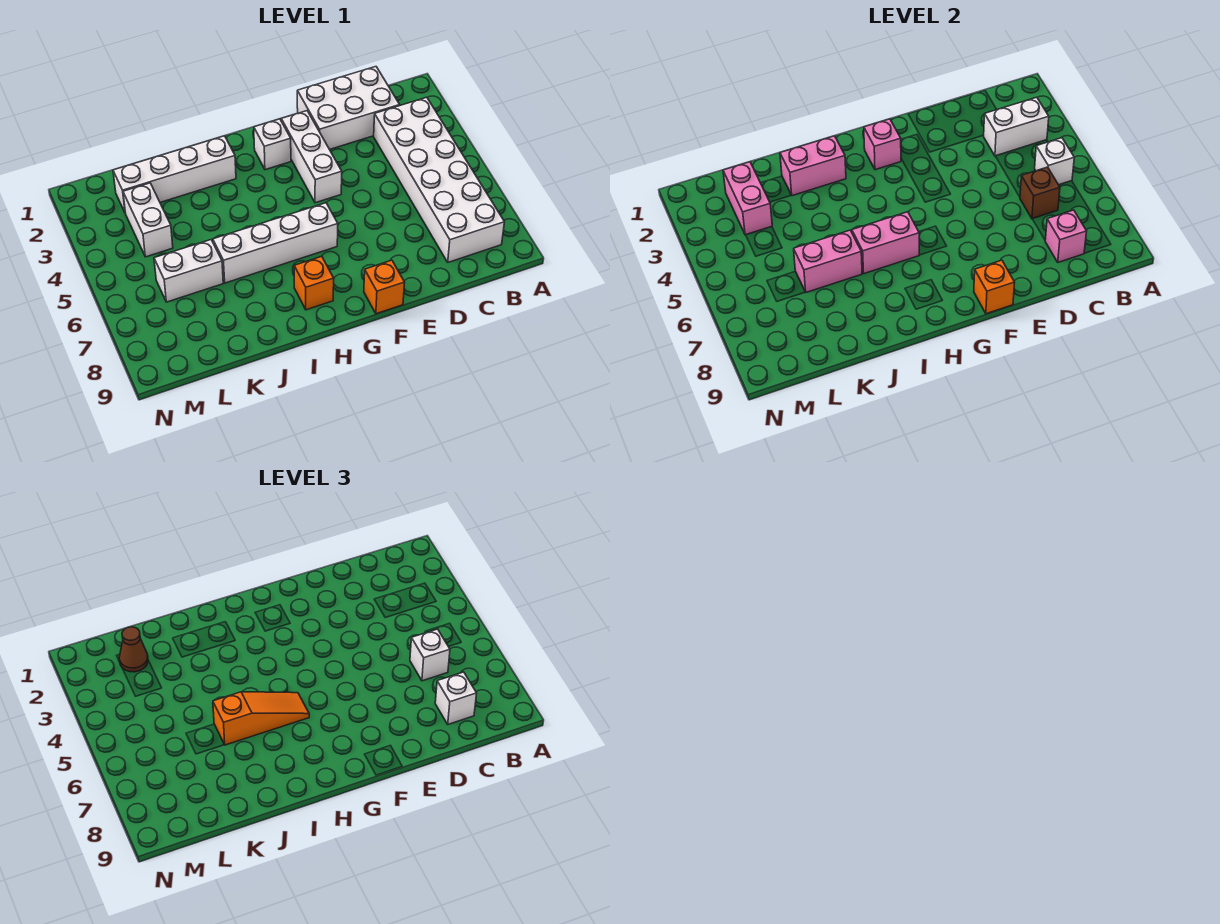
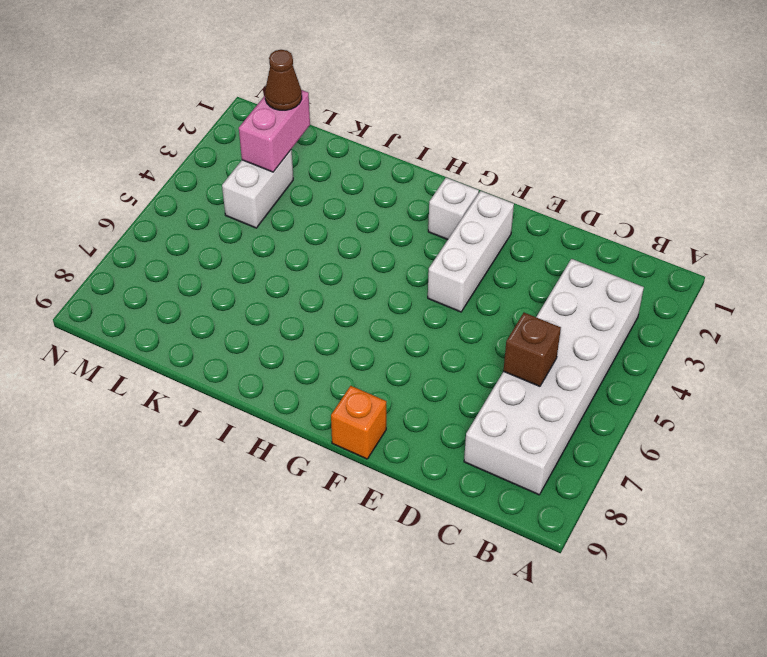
none -> white brick C1:E2 level 1
none -> white brick G6:J6 level 1
none -> orange brick H8 level 1

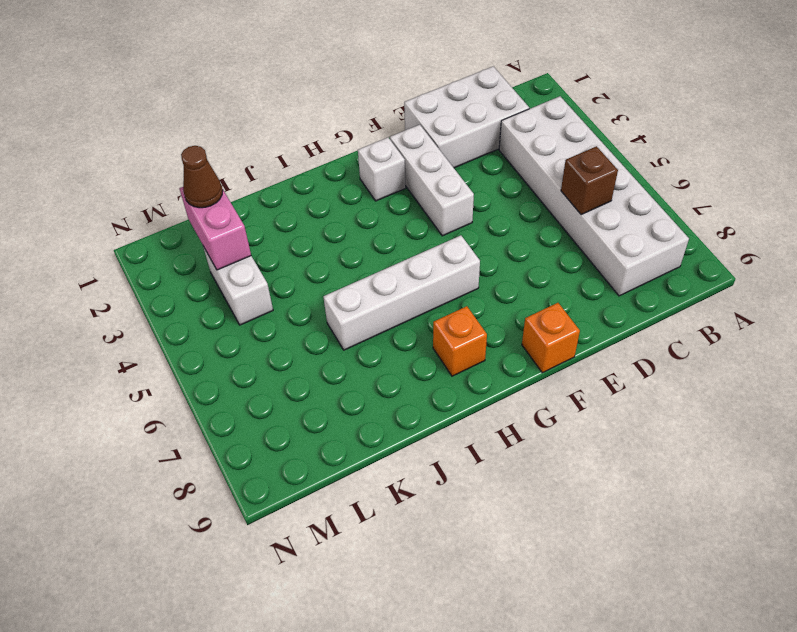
none -> white brick I2:L2 level 1
none -> white brick K6:L6 level 1
none -> white brick B3:C3 level 2

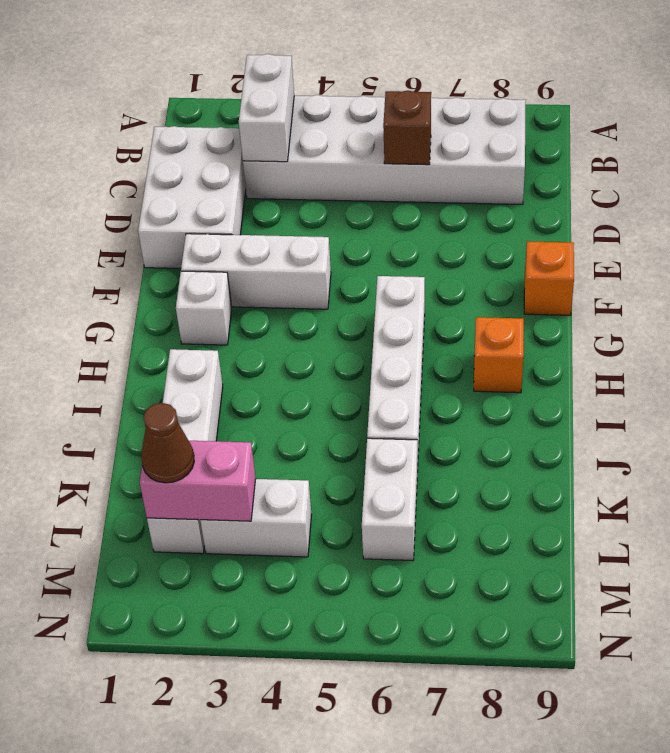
none -> white brick B5 level 2
none -> pink brick C8 level 2
none -> orange brick F9 level 2

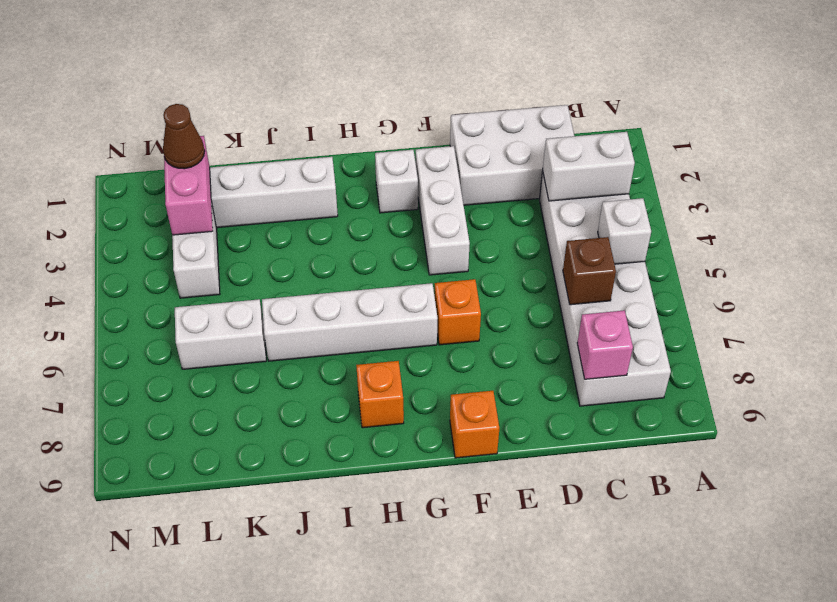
orange brick F6 level 1 -> orange brick F9 level 2
none -> pink brick G2 level 2
none -> pink brick H6:I6 level 2
none -> pink brick I2:J2 level 2

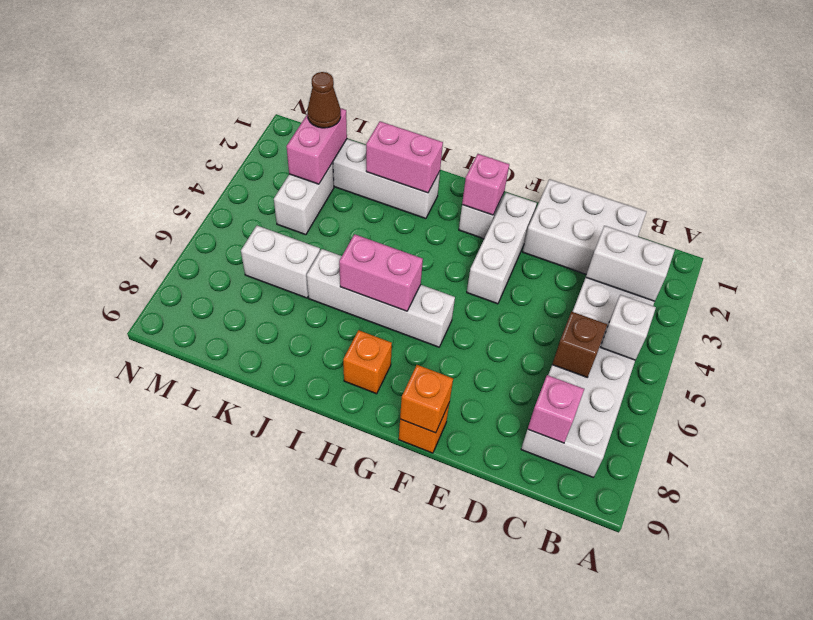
none -> pink brick J6:K6 level 2
none -> white brick C6 level 3
none -> white brick C8 level 3

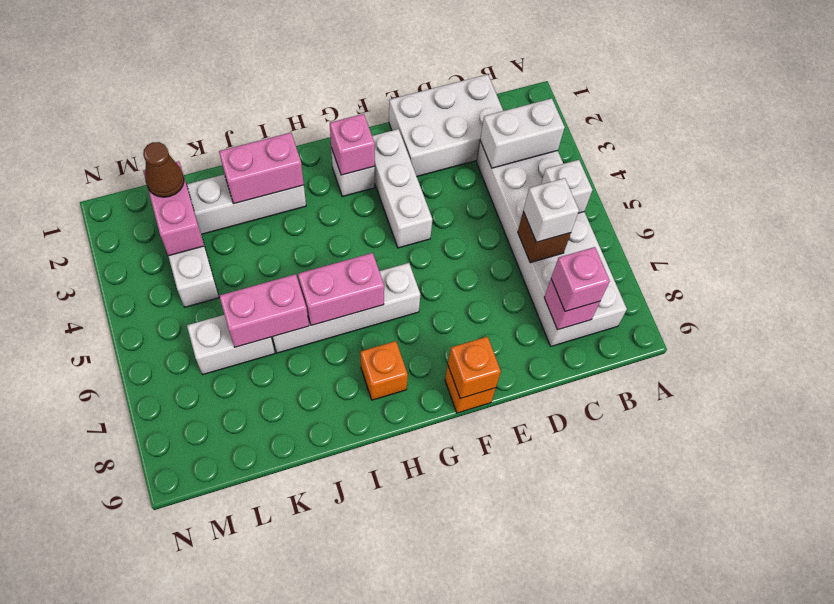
pink brick C8 level 3 -> white brick C8 level 3
none -> orange slope H6:J6 level 3 top J

